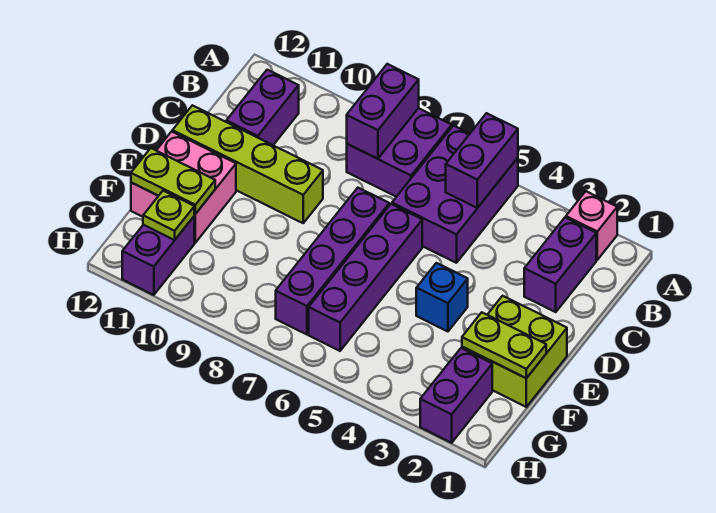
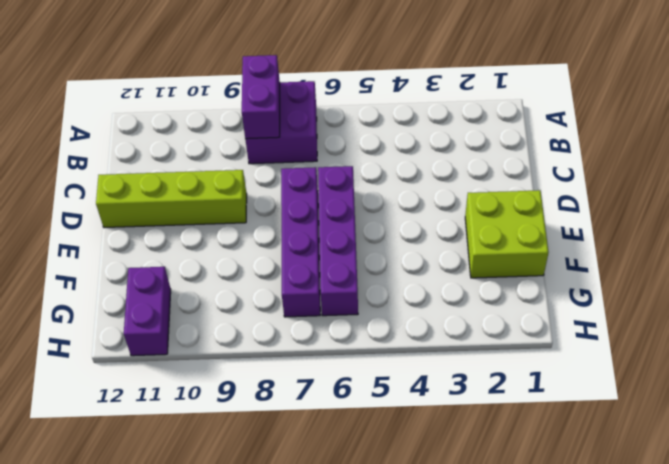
none -> pink brick A2 level 1
none -> purple brick A5:C6 level 1
none -> purple brick B2:C2 level 1

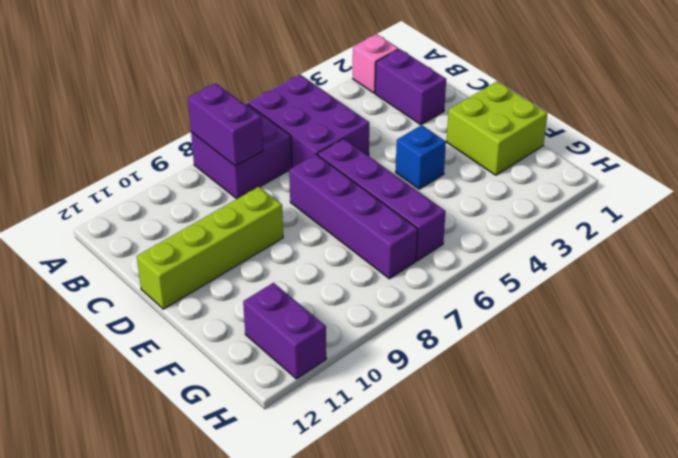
none -> purple brick B11:C11 level 1
none -> pink brick E11:F12 level 1
none -> purple brick G2:H2 level 1

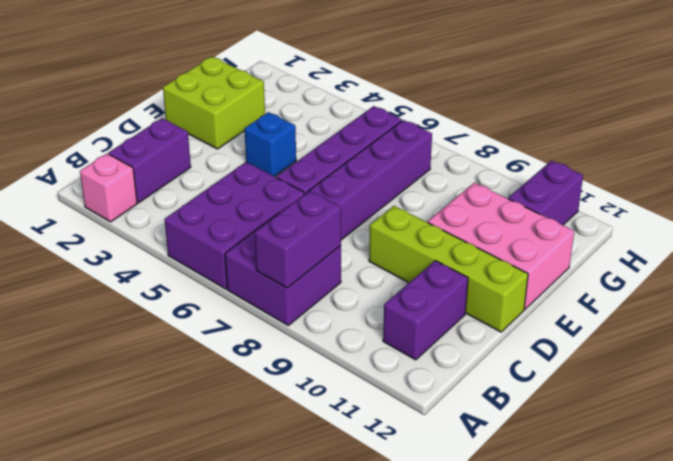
pink brick E10:F12 level 1 -> pink brick E11:F12 level 1
none -> purple brick G2:H2 level 1
none -> purple brick A5:B5 level 2
none -> lime plate F1:F2 level 2

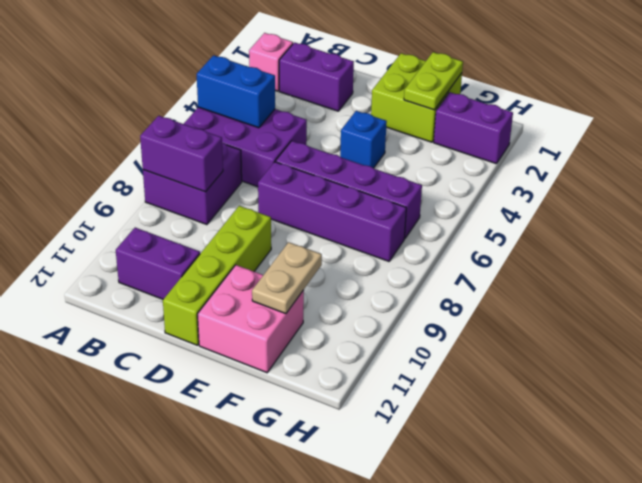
blue brick A5:B5 level 2 -> purple brick A5:B5 level 2
tan plate F10:F11 level 2 -> lime plate F11:F12 level 2
none -> purple brick G11:H11 level 1
none -> lime plate G11 level 2

